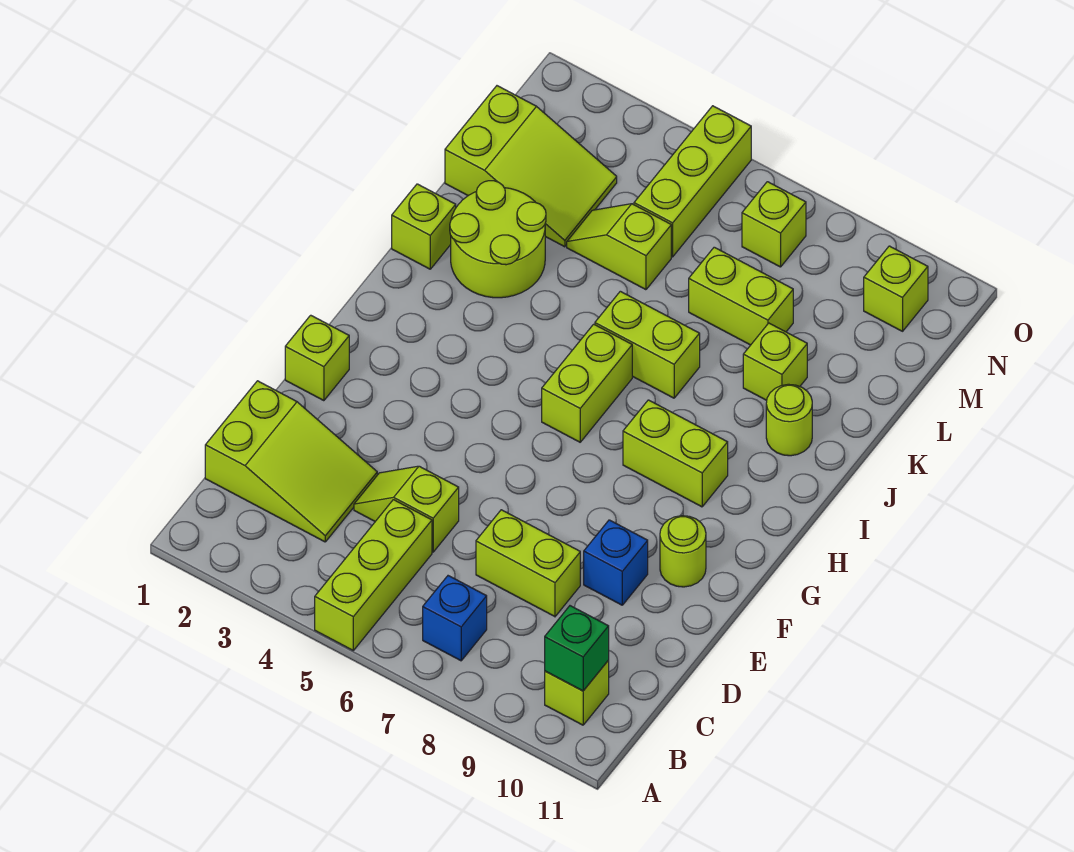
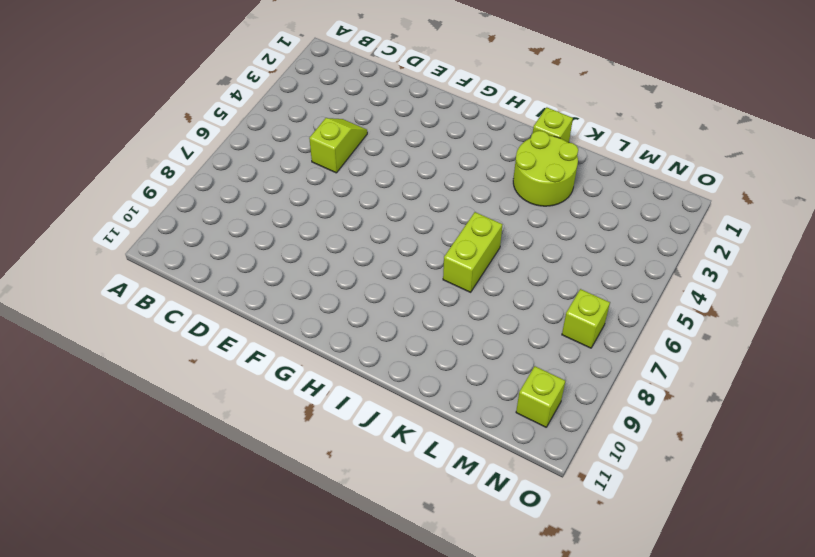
none -> lime brick A5:C5 level 1
none -> blue brick B7 level 1
none -> lime brick B10 level 1

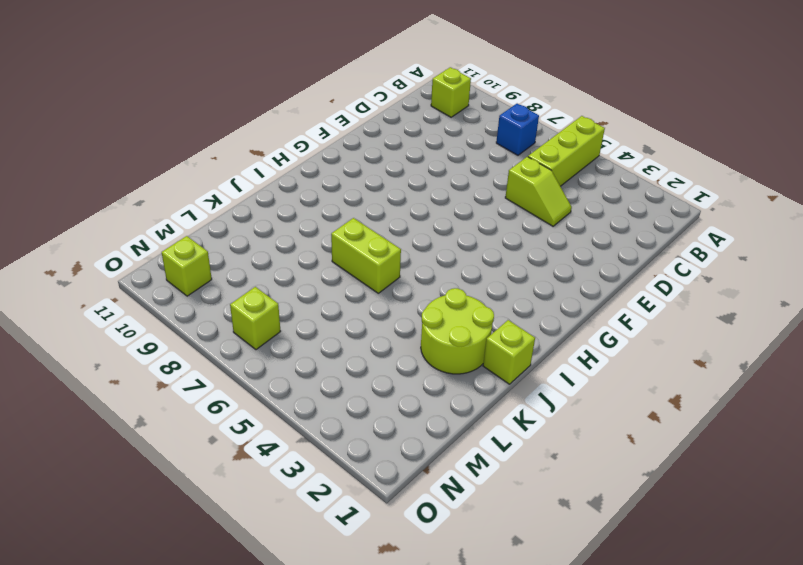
none -> lime slope C1:D3 level 1 top 1
none -> lime brick D7:D8 level 1
none -> blue brick E9 level 1

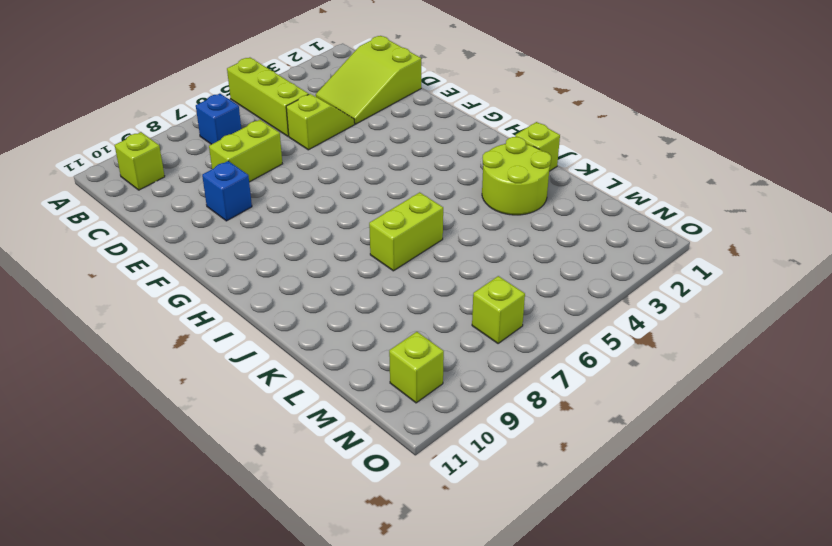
none -> lime brick F1 level 1
none -> lime round brick F10 level 1
none -> lime brick H6:I6 level 1

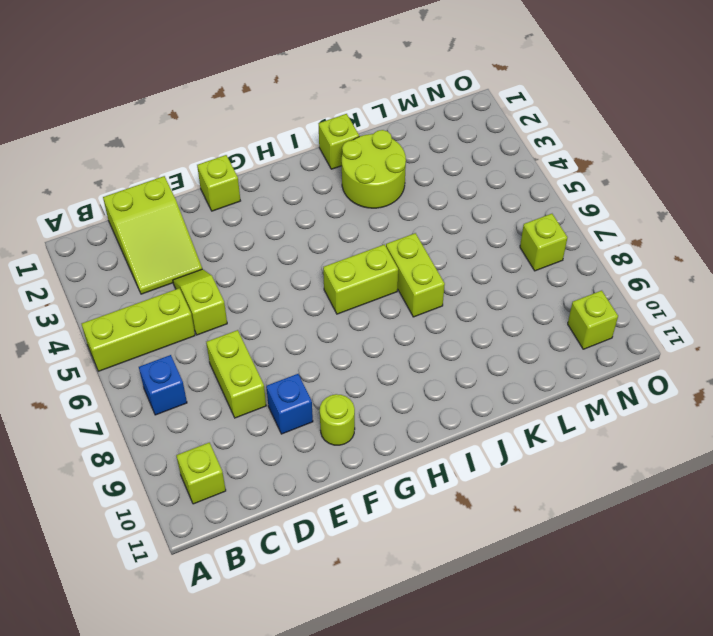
none -> lime brick H8:H9 level 1
none -> lime round brick J10 level 1
none -> lime brick K9 level 1

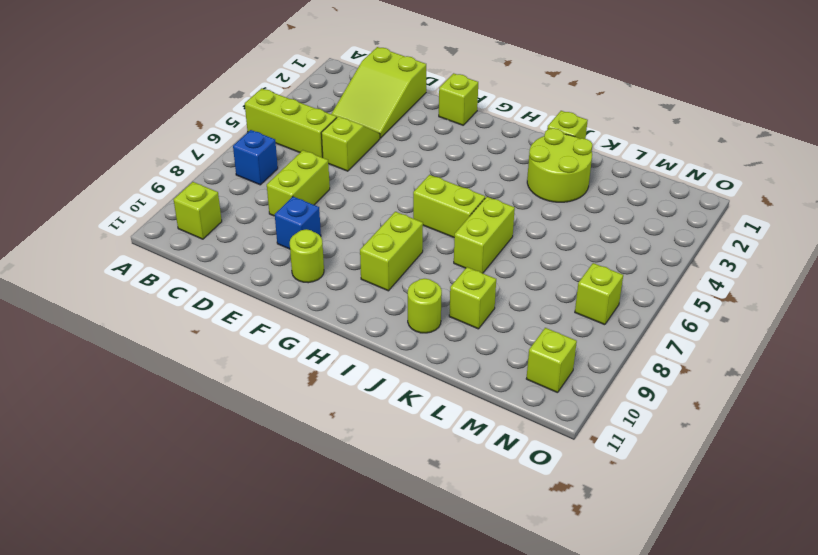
none -> lime slope L1:M3 level 1 top 1
none -> lime slope L4:L5 level 1 top 5
none -> lime brick L7:L8 level 1

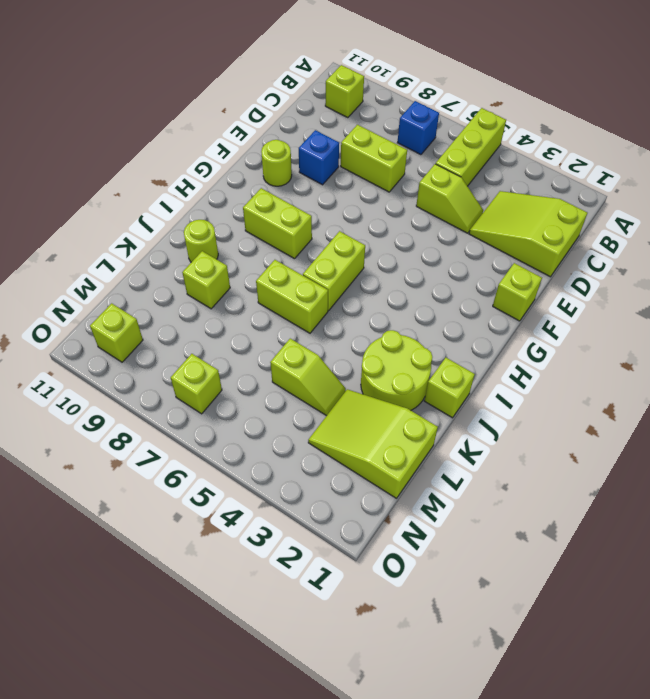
none -> lime brick L7:L8 level 1
none -> lime brick M5:O5 level 1
none -> green brick B10 level 2

